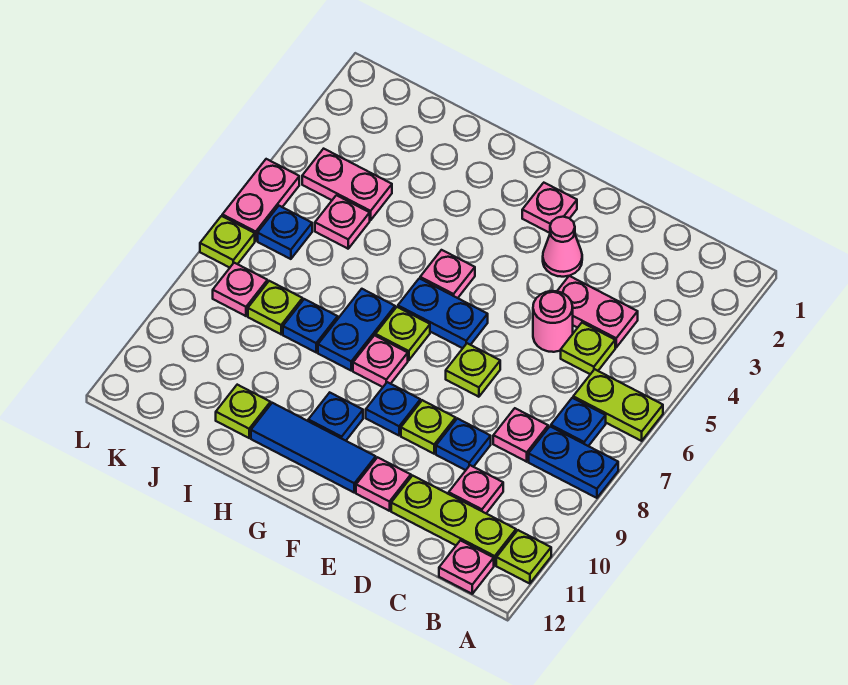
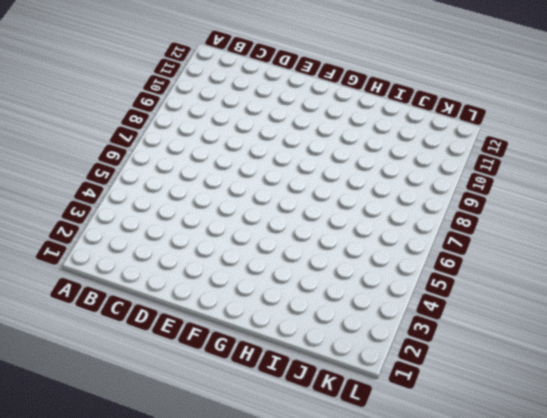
none -> lime plate A6:B6 level 1
none -> blue plate A8:B8 level 1
none -> lime plate A11 level 1
none -> blue plate B7 level 1

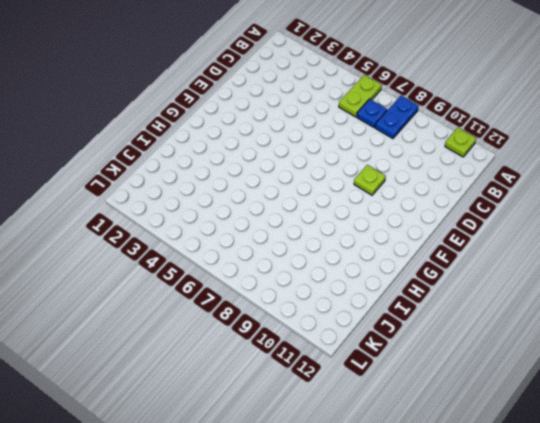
none -> lime plate B11:D11 level 1
none -> pink plate B12 level 1
none -> pink plate C4:D4 level 1
none -> lime plate C5 level 1

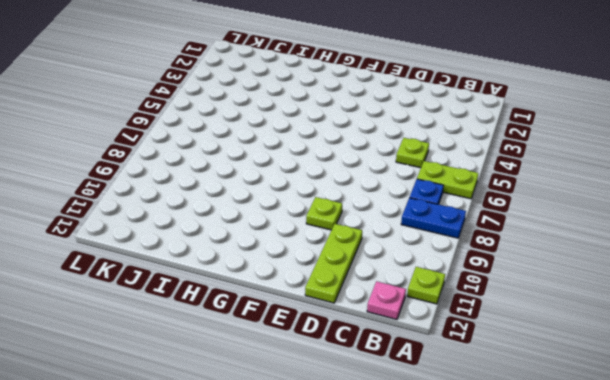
lime plate D10:D12 level 1 -> lime plate B11:D11 level 1
none -> pink plate C4:D4 level 1
none -> pink plate C8 level 1
none -> pink plate C10 level 1
none -> pink round brick D5 level 1

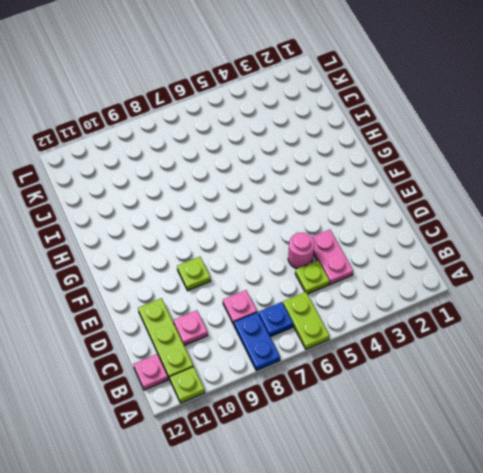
none -> blue plate D9 level 1
none -> pink cone E3 level 1
none -> lime plate E7 level 1
none -> pink plate E11 level 1

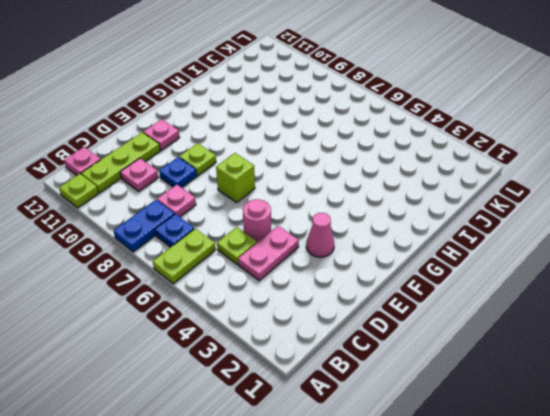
lime brick E7 level 1 -> lime plate E7 level 1
none -> pink plate F2 level 1
none -> blue plate F6:G6 level 1
none -> blue plate F9 level 1
none -> blue tile F11:H11 level 1

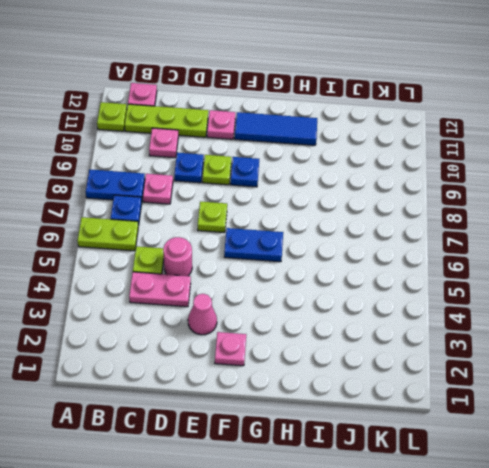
none -> pink plate G5 level 1
none -> lime plate G7 level 1
none -> pink plate G8 level 1
none -> blue plate G10 level 1

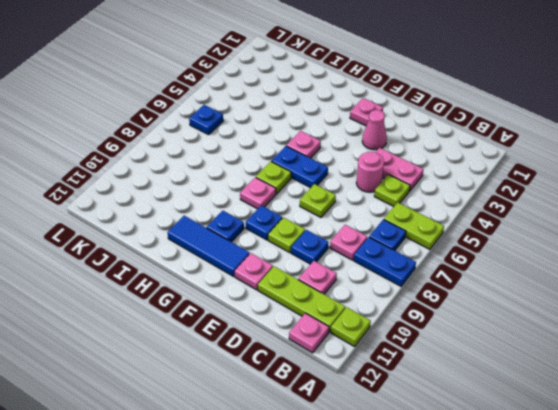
none -> blue plate H7:H8 level 1
none -> blue plate I8 level 1
none -> lime plate I11 level 1
none -> pink plate J4:K4 level 1

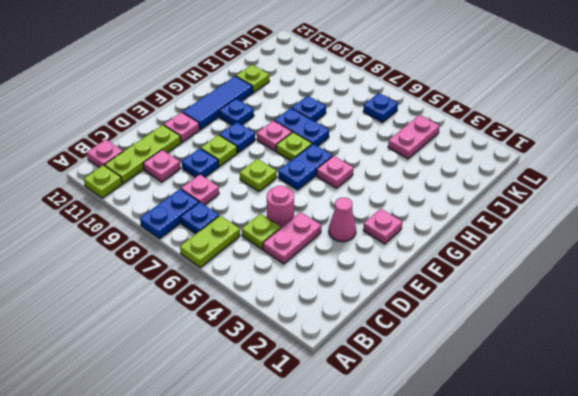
none -> pink plate J5 level 1
none -> lime plate J8 level 1
none -> pink plate K8 level 1
none -> pink plate L5:L6 level 1

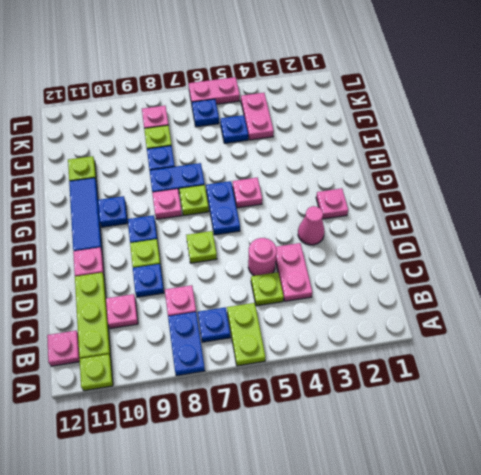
blue plate J5 level 1 -> pink plate J5 level 1
none -> lime plate L7 level 1

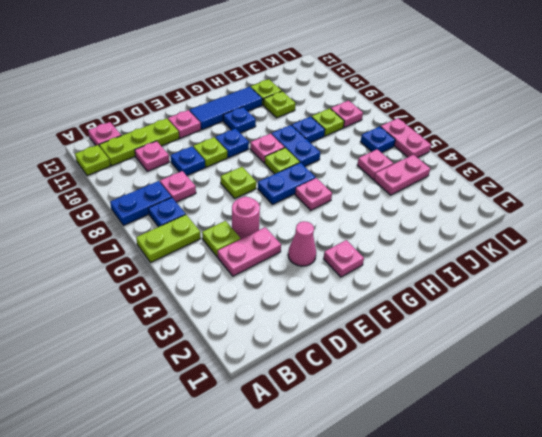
lime plate I10 level 1 -> lime plate L7 level 1

